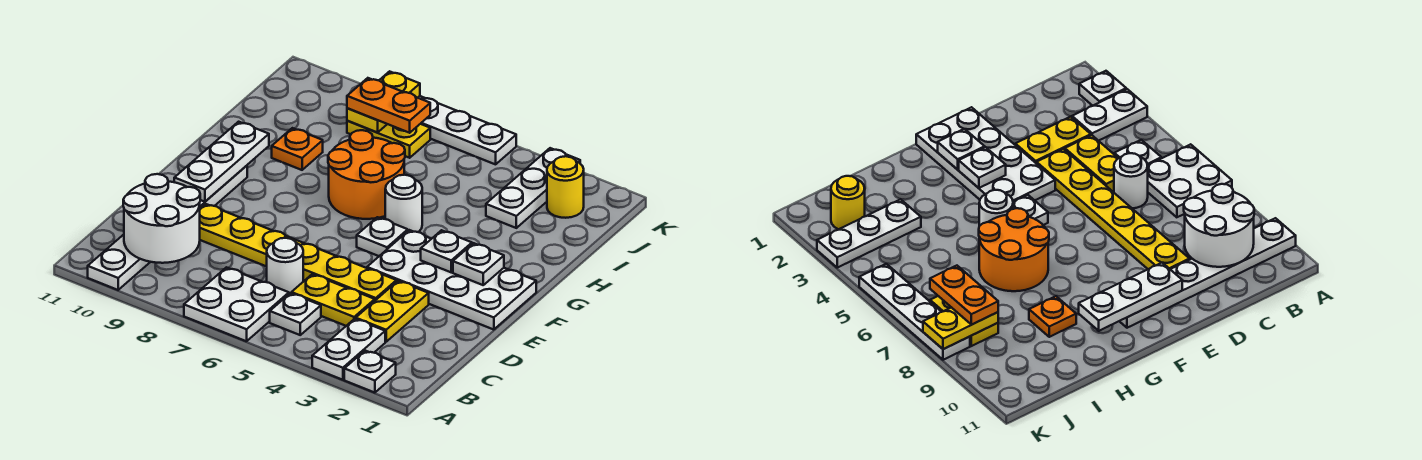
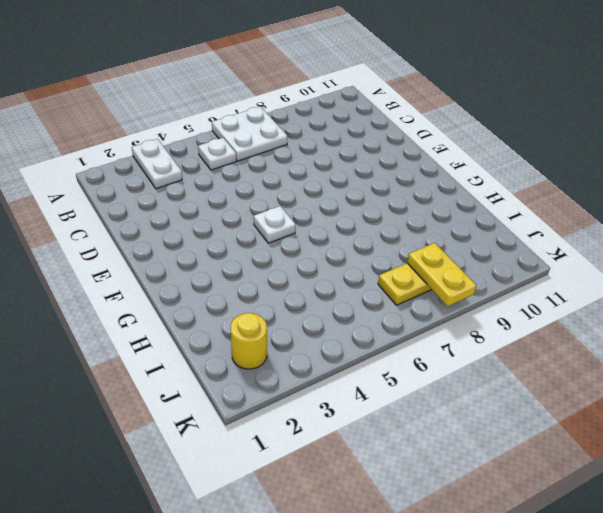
none -> white plate A2 level 1
none -> white plate A10:F10 level 1
none -> yellow plate C3:D3 level 1

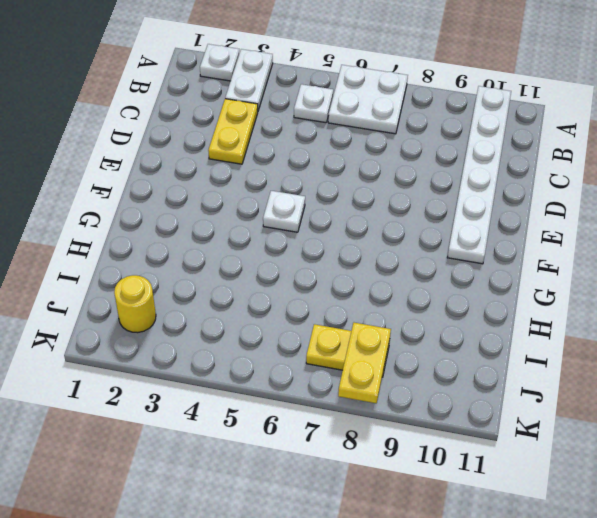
none -> yellow plate C4:C5 level 1
none -> white round brick C6 level 1
none -> yellow plate D4:D9 level 1

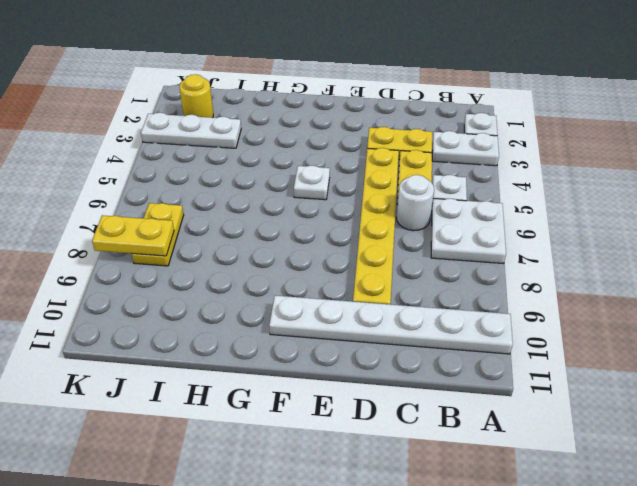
none -> white plate E1:F4 level 1
none -> white round brick G5 level 1
none -> orange round brick G6:H7 level 1

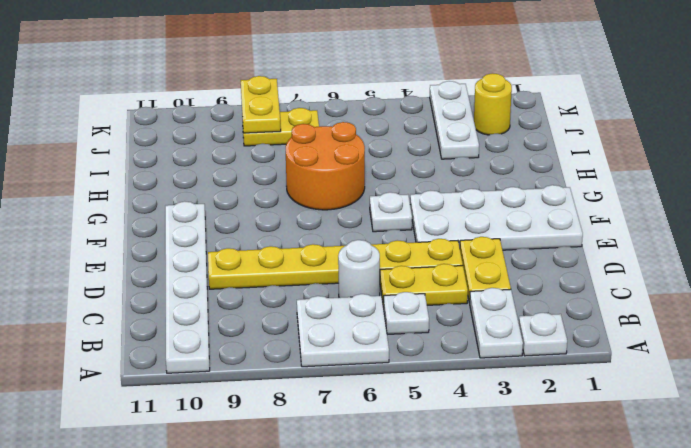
none -> white round brick G5 level 1
none -> orange plate H9 level 1
none -> white plate K5:K8 level 1

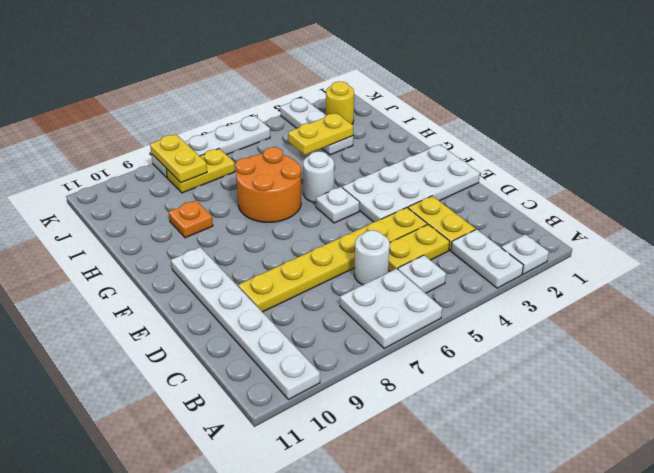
yellow plate I3:I4 level 2 -> none
none -> white round brick B9:C10 level 2
none -> white plate E10:G10 level 2
none -> white plate F2 level 2

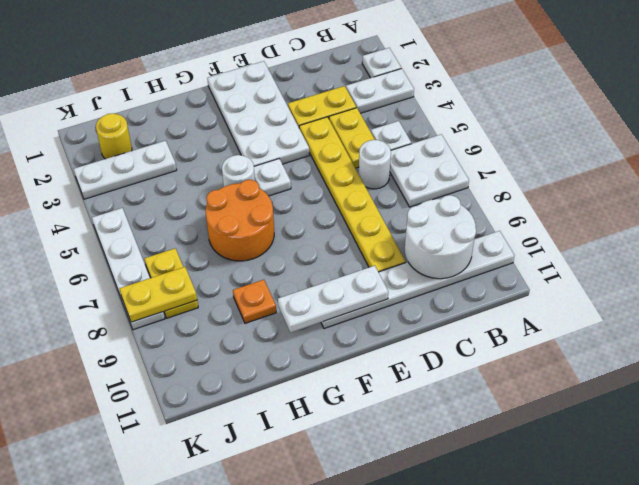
none -> white plate F2 level 2
none -> white plate F3 level 2
none -> orange plate J7:J8 level 3

